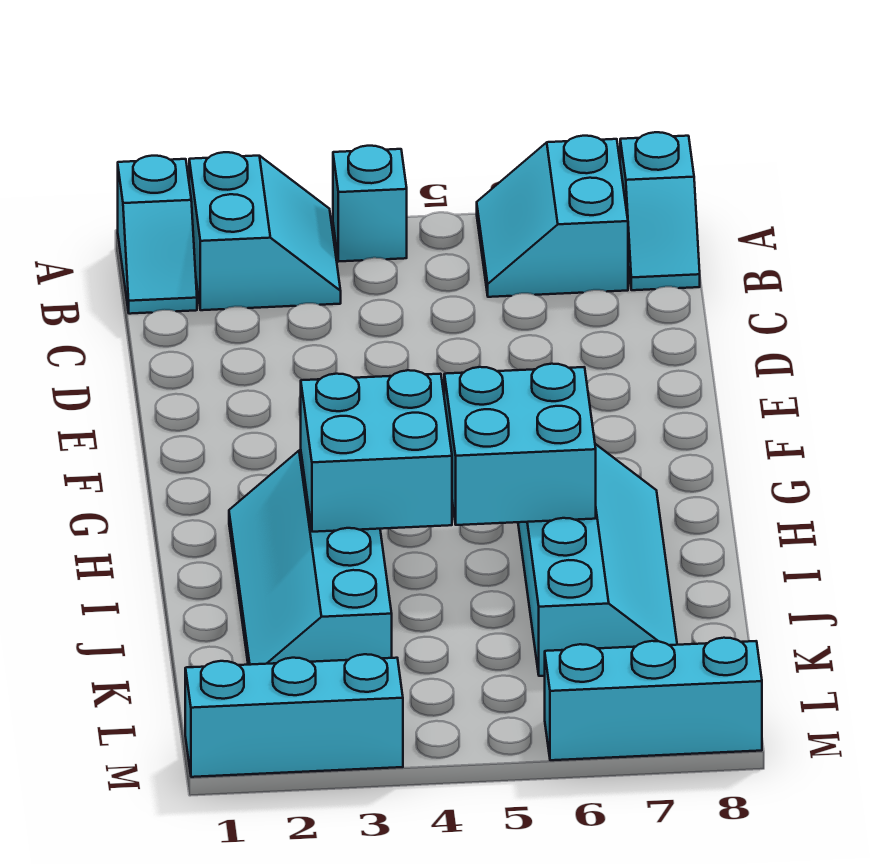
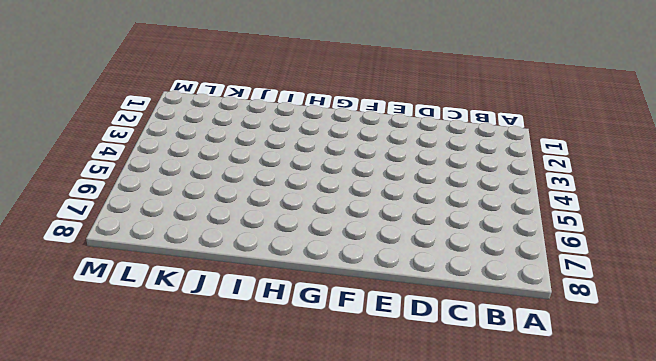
none -> cyan slope A1:B1 level 1 top A
none -> cyan slope A2:B3 level 1 top 2

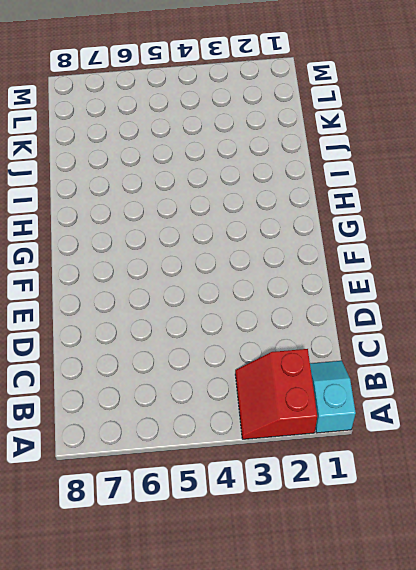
red slope A2:B3 level 1 top 2 -> cyan slope A2:B3 level 1 top 2
none -> cyan brick A4 level 1
none -> cyan slope A6:B7 level 1 top 7

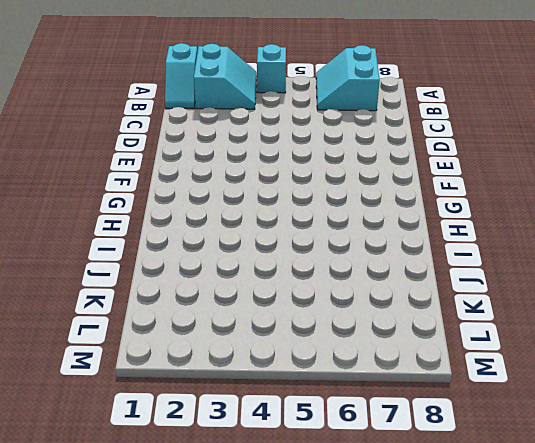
none -> cyan slope A8:B8 level 1 top A
none -> cyan slope H2:K3 level 1 top 3

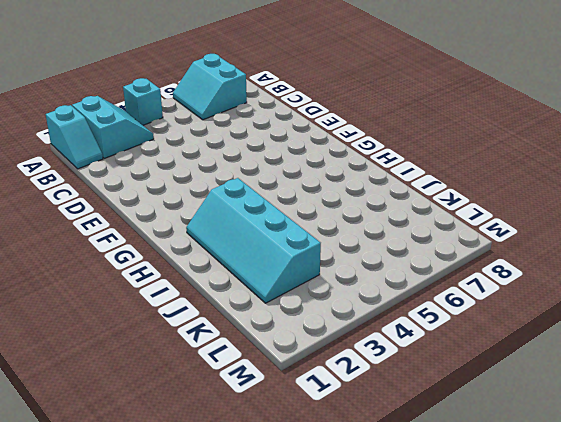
none -> cyan slope A8:B8 level 1 top A
none -> cyan slope H6:K7 level 1 top 6

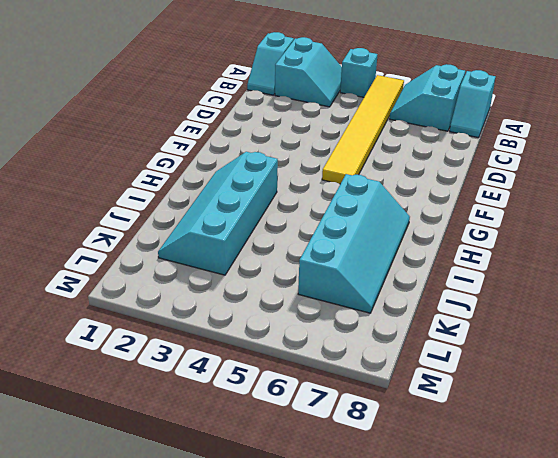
yellow tile A5:F5 level 1 -> none
none -> cyan brick M1:M3 level 1
none -> cyan brick M6:M8 level 1

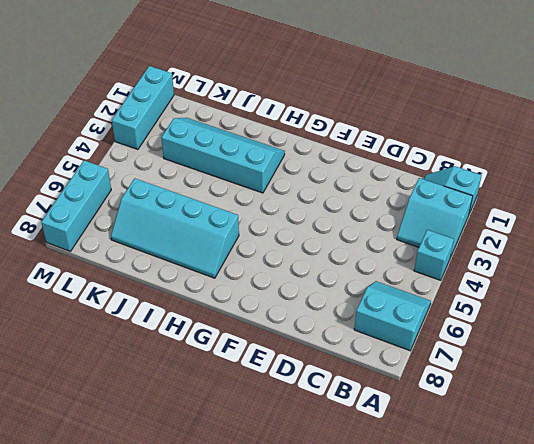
none -> cyan slope A8:B8 level 1 top A
none -> cyan brick H3:I4 level 2

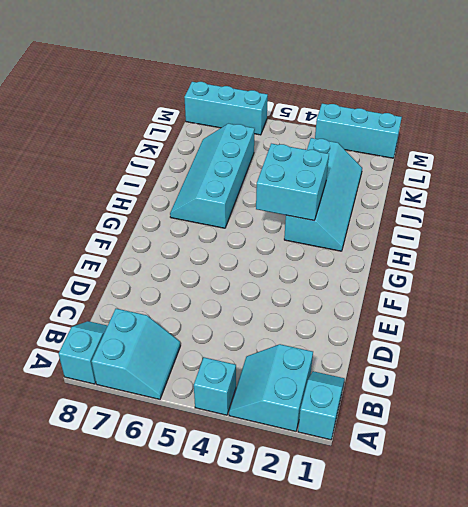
none -> cyan brick H5:I6 level 2

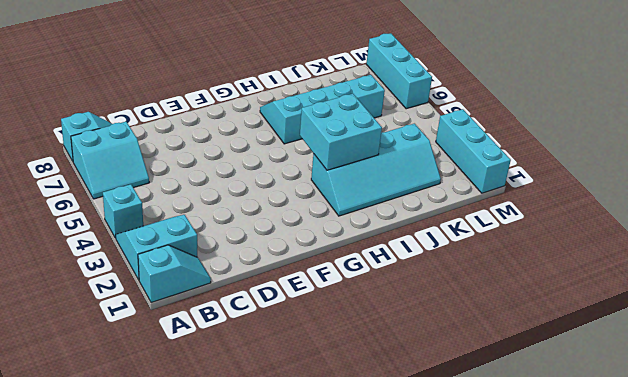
none -> cyan brick H5:I6 level 2

